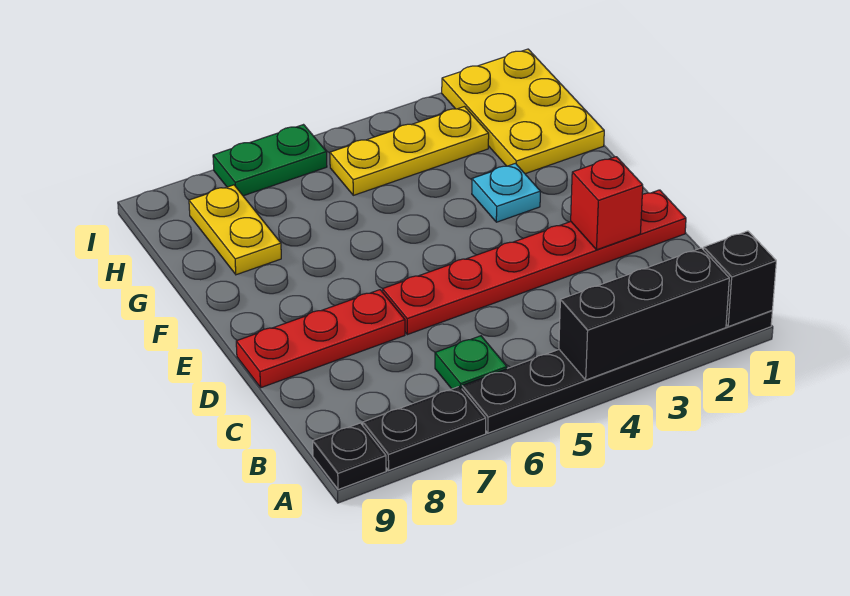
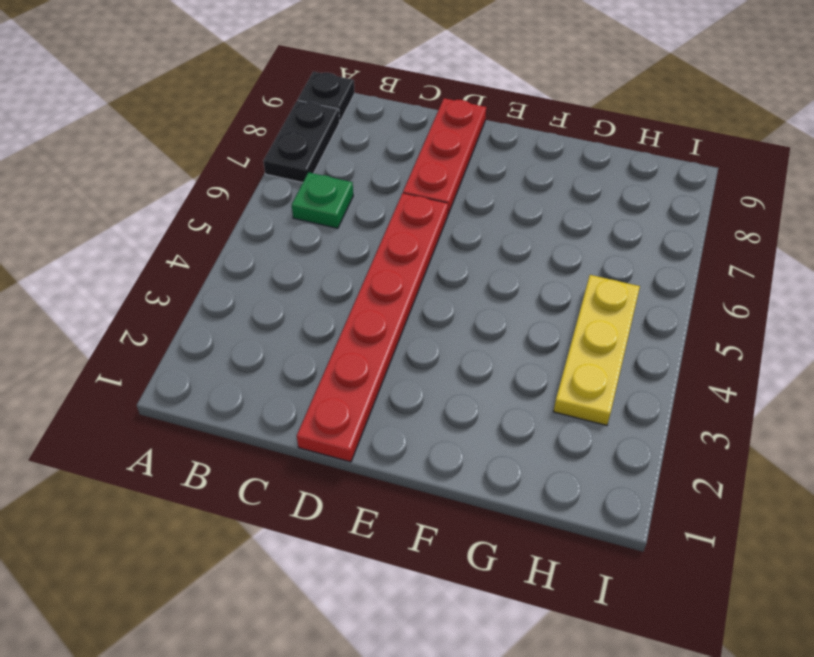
none -> black plate A1:A6 level 1
none -> cyan plate F3 level 1
none -> yellow plate G1:I2 level 1

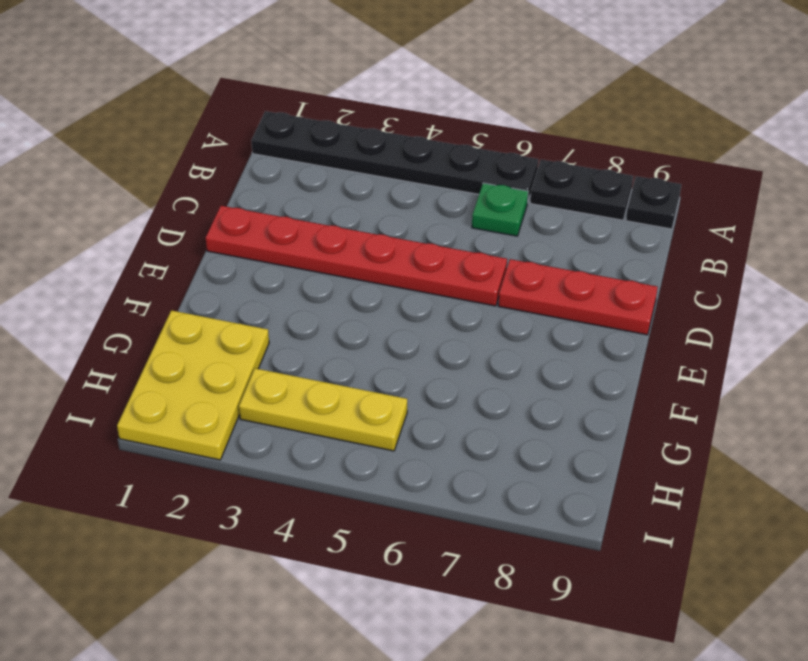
none -> cyan plate F3 level 1
none -> yellow plate G8:H8 level 1
none -> green plate I6:I7 level 1

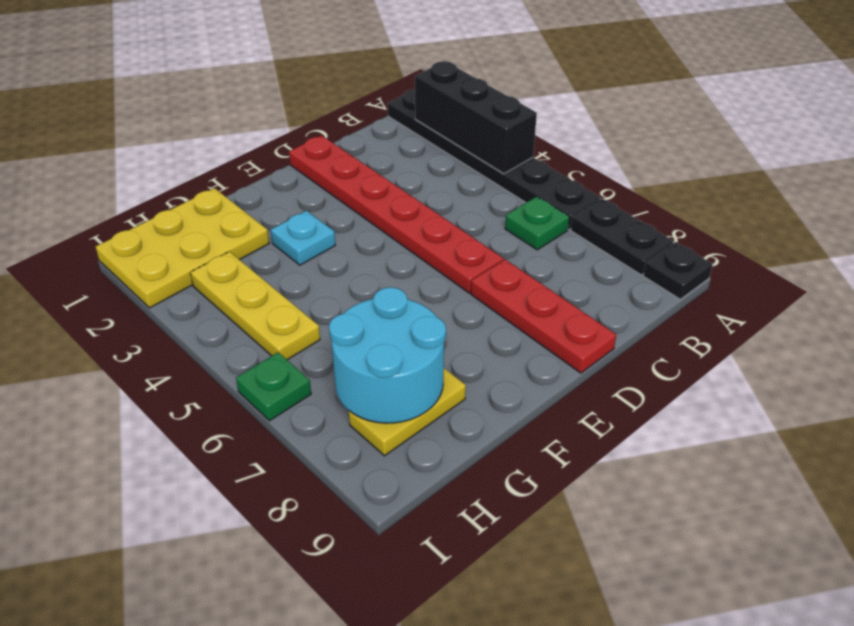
cyan round brick G7:H8 level 2 -> none
green plate I6 level 1 -> green plate I6:I7 level 1
none -> black brick A1 level 2
none -> red brick D2 level 2

